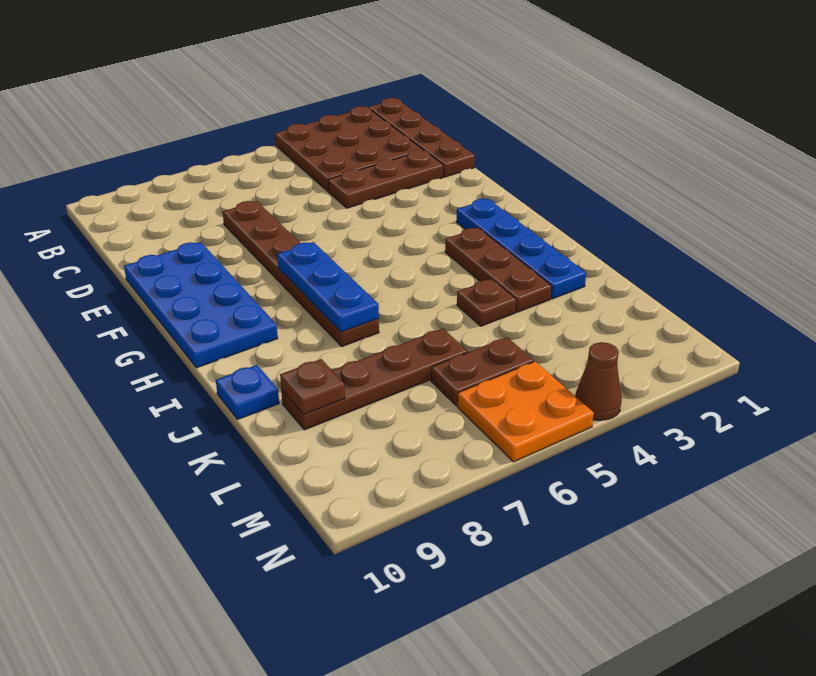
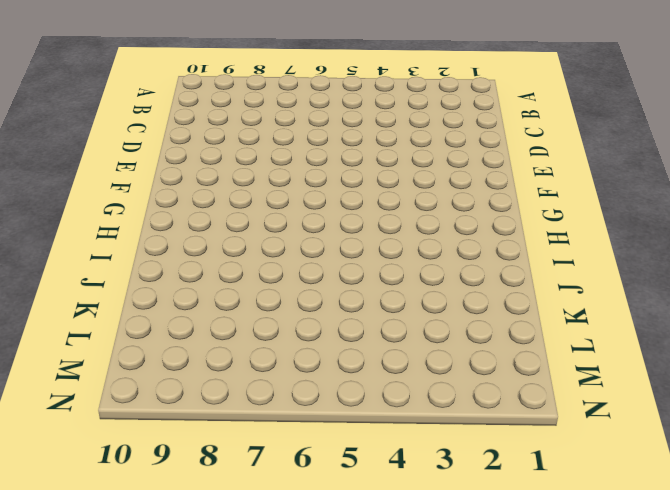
none -> brown plate A1:D1 level 1
none -> brown plate A2:C4 level 1
none -> brown plate D2:D4 level 1

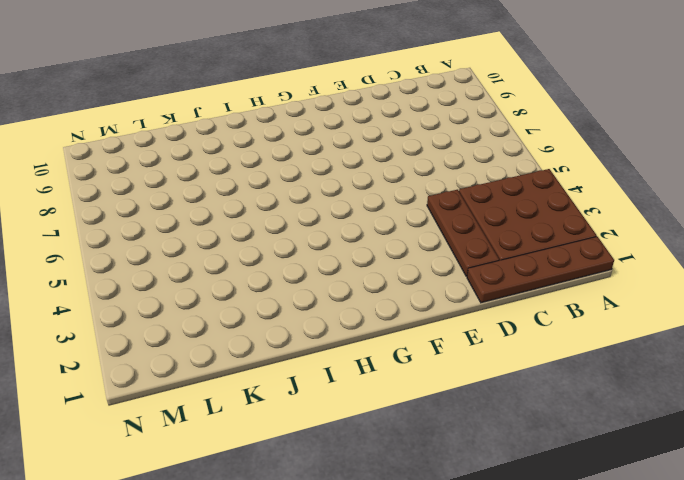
none -> brown plate D7:I7 level 1
none -> blue plate E9:H10 level 1
none -> blue plate G2:J2 level 1

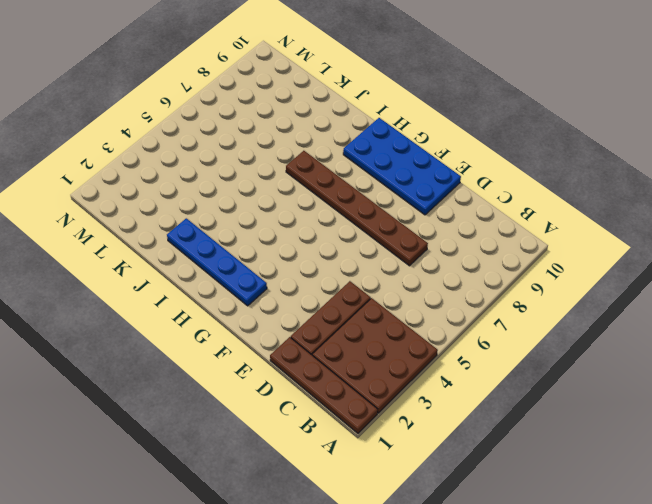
none -> brown plate H3:J3 level 1
none -> brown plate J4 level 1
none -> blue plate J10 level 1

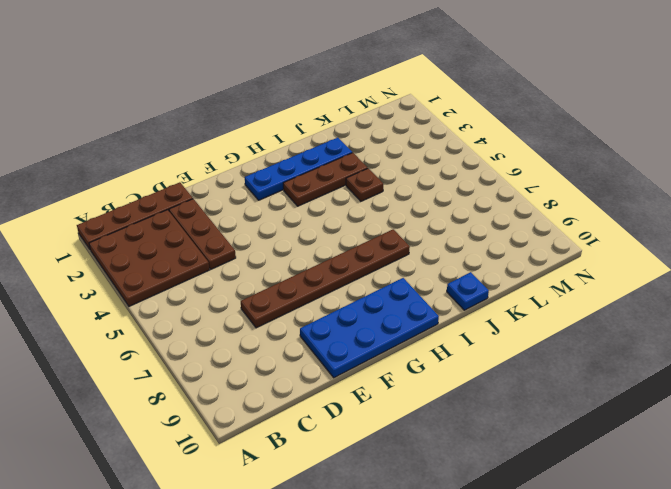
none -> brown plate K6:K9 level 1
none -> brown plate L5:L6 level 1
none -> orange plate M5:N6 level 1

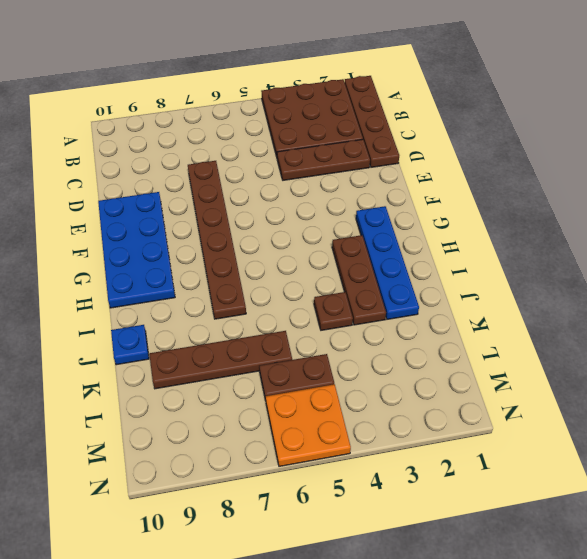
none -> brown cone N4 level 1
none -> blue plate G7:I7 level 2
none -> brown plate K9 level 2

